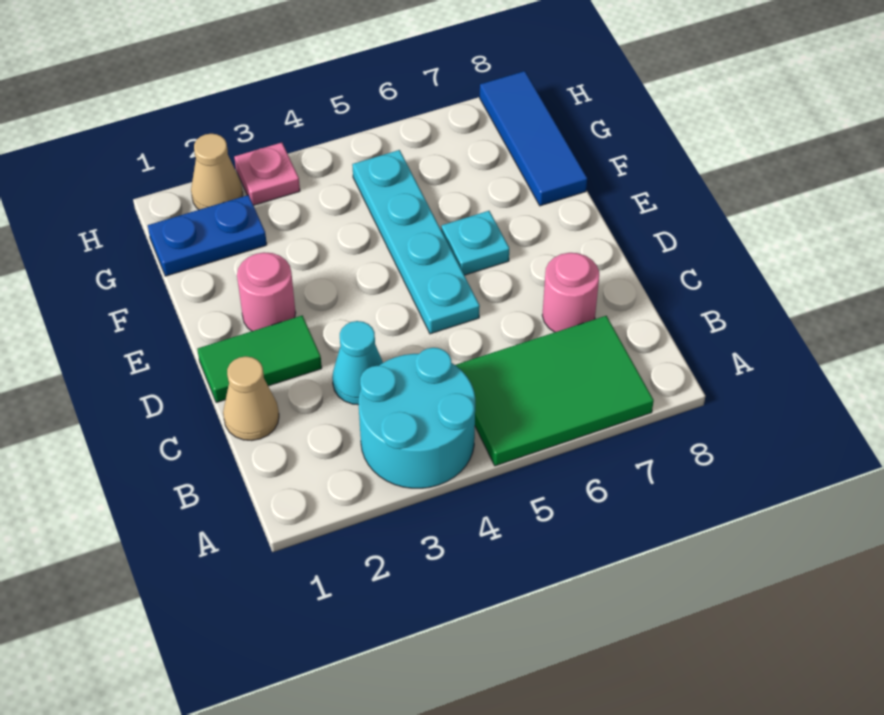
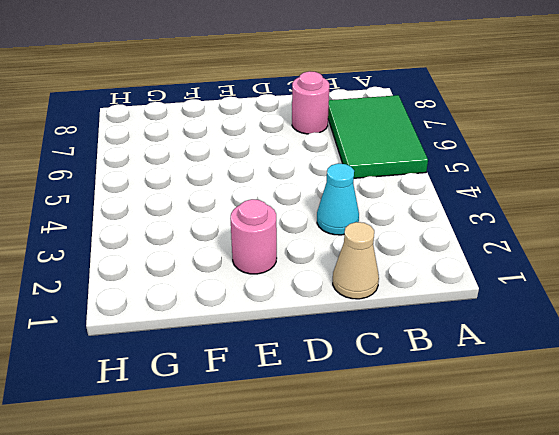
none -> cyan round brick A3:B4 level 1
none -> green tile D1:D2 level 1
none -> cyan plate D5:G5 level 1

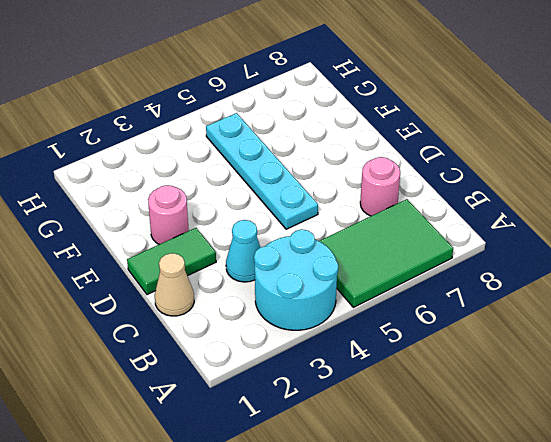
none -> cyan plate E6 level 1
none -> blue tile F8:H8 level 1
none -> blue plate G1:G2 level 1

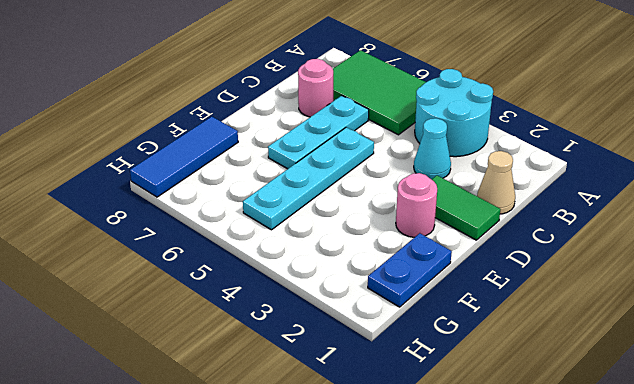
cyan plate C6:E6 level 1 -> cyan plate E6 level 1
blue plate F1:G1 level 1 -> blue plate G1:G2 level 1
none -> tan cone H2 level 1
none -> pink plate H3 level 1

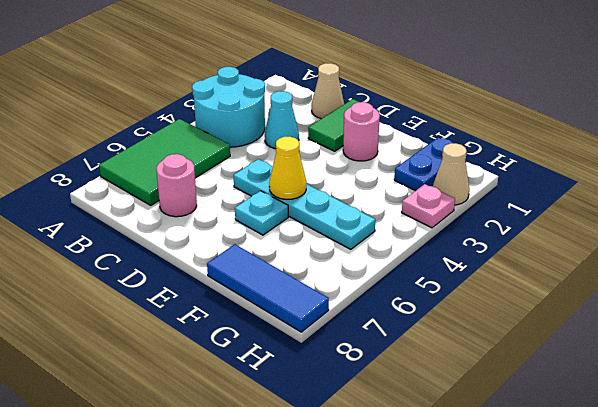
yellow cone E5 level 2 -> none

